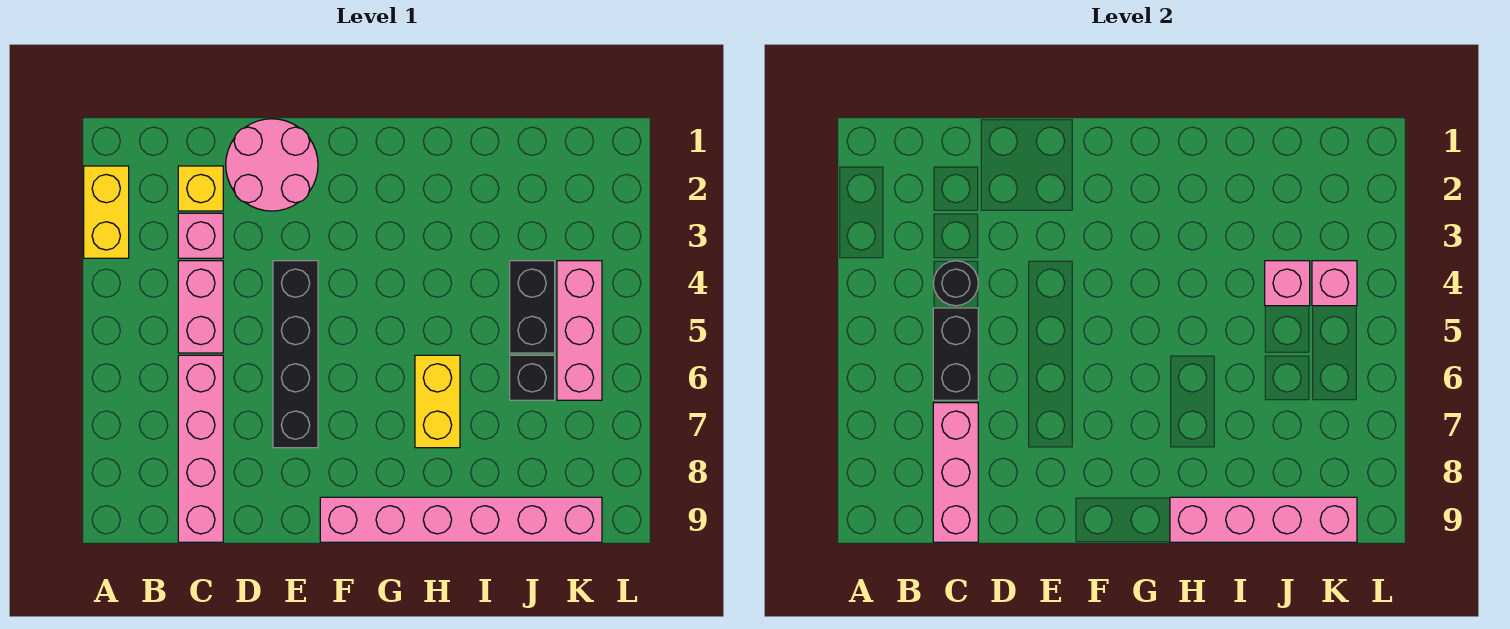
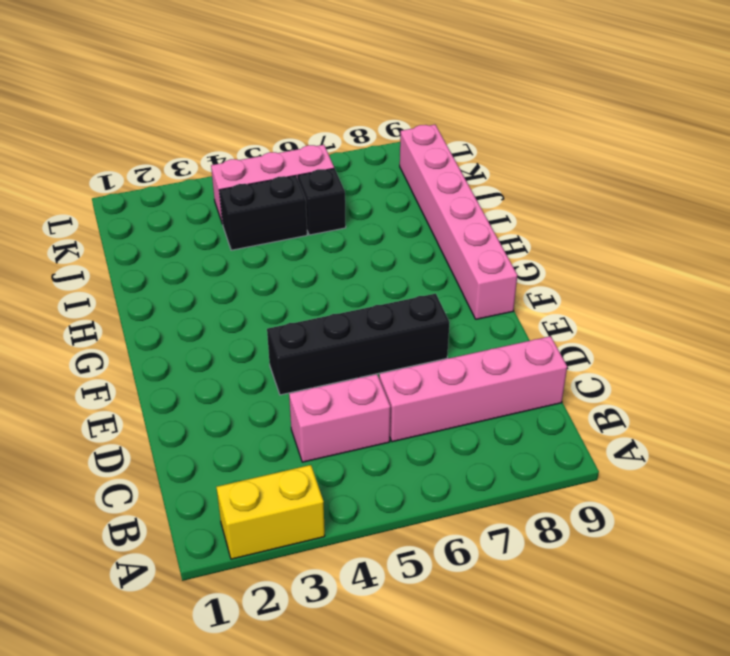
none -> yellow brick C2 level 1
none -> pink brick C3 level 1
none -> pink round brick D1:E2 level 1

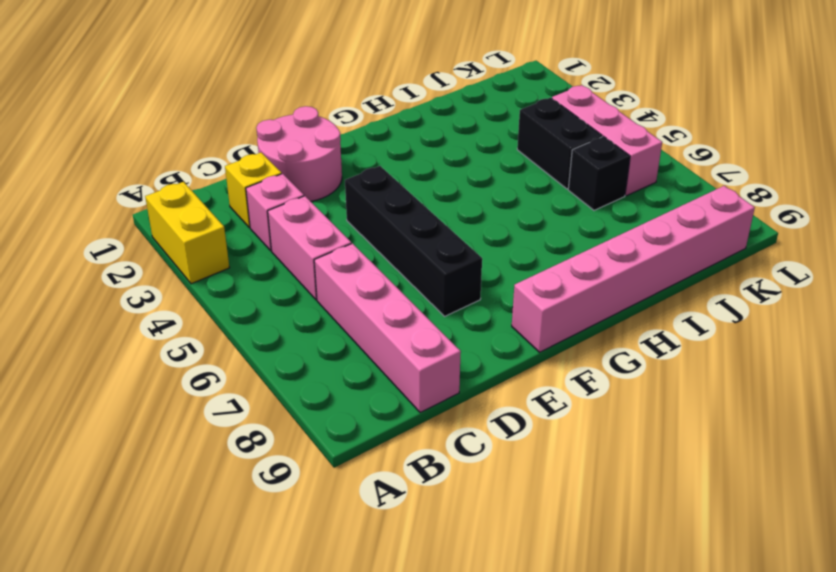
none -> yellow brick H6:H7 level 1
none -> black round brick C4 level 2
none -> black brick C5:C6 level 2

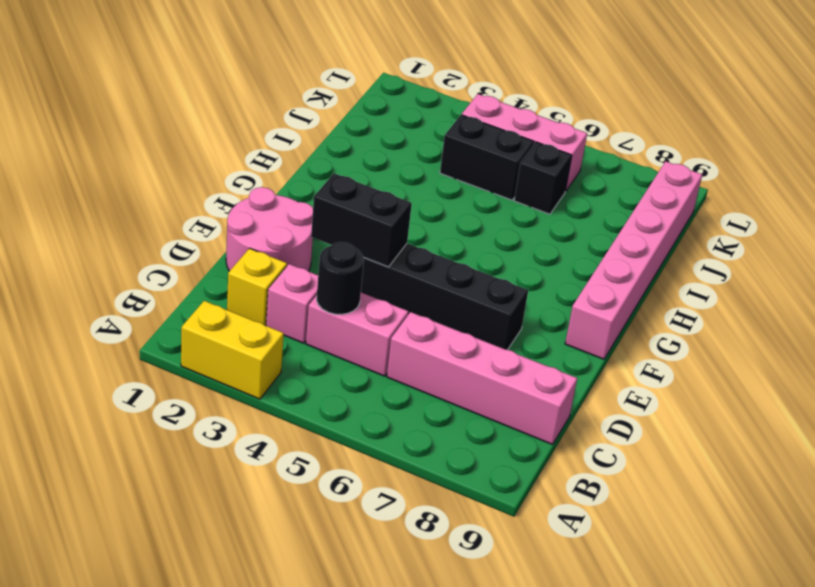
black brick E3:E4 level 2 -> black brick C5:C6 level 2
none -> yellow brick H6:H7 level 1
none -> pink brick C7:C9 level 2
none -> pink brick H9:K9 level 2

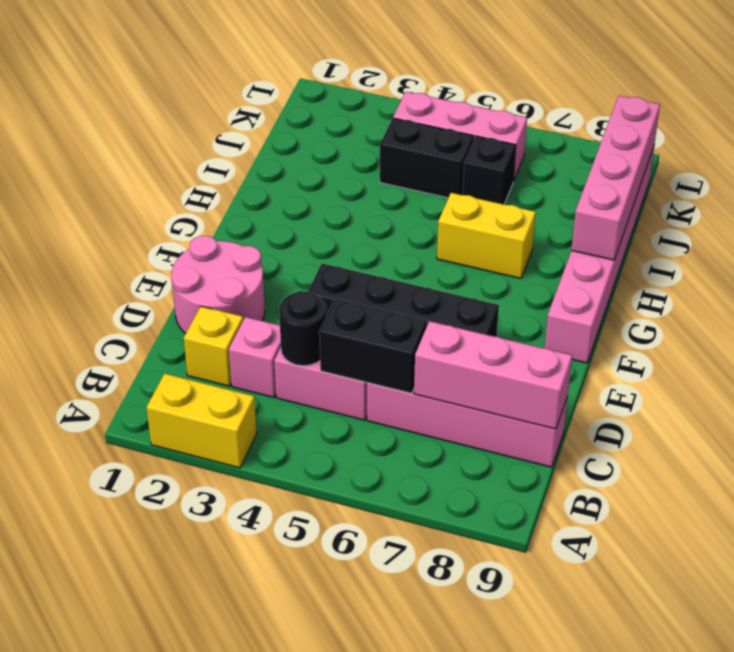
none -> pink brick J4 level 2
none -> pink brick K4 level 2

